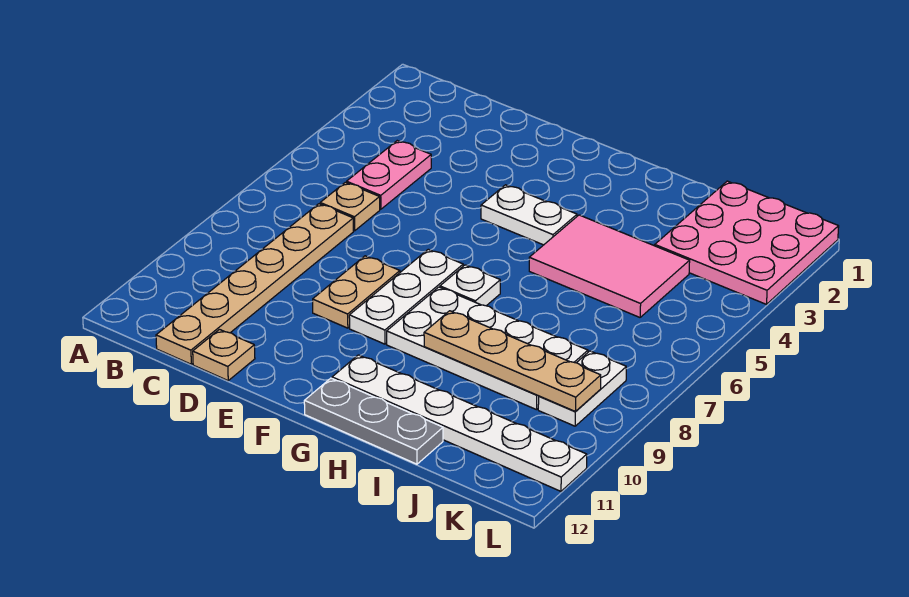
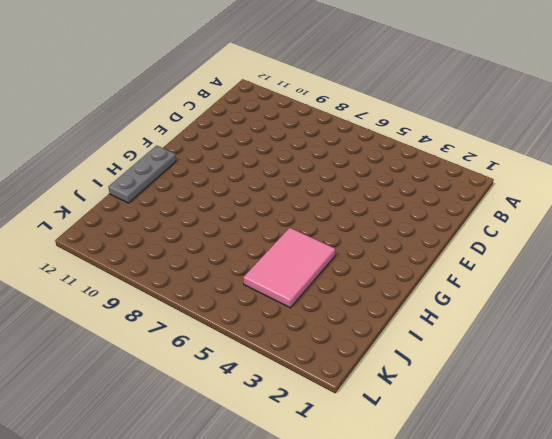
none -> pink plate C4:C5 level 1
none -> tan plate C6 level 1
none -> tan plate C7:C12 level 1

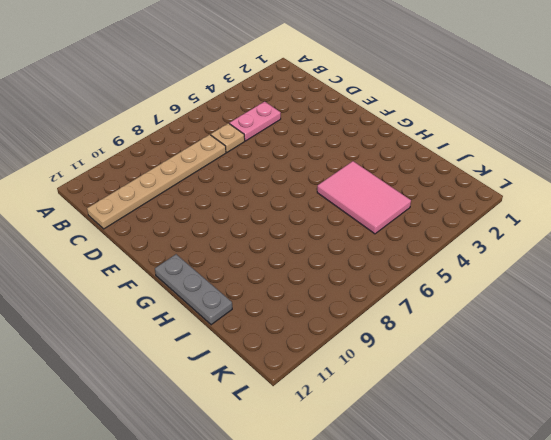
none -> tan plate D12 level 1
none -> tan plate E8:E9 level 1
none -> white plate F4:G4 level 1

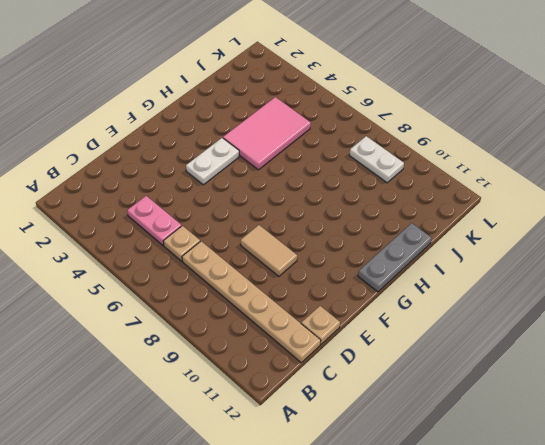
tan tile E8:E9 level 1 -> tan plate E8:E9 level 1
none -> white plate F7:F9 level 1
none -> white plate G7 level 1
none -> white plate G8:J9 level 1

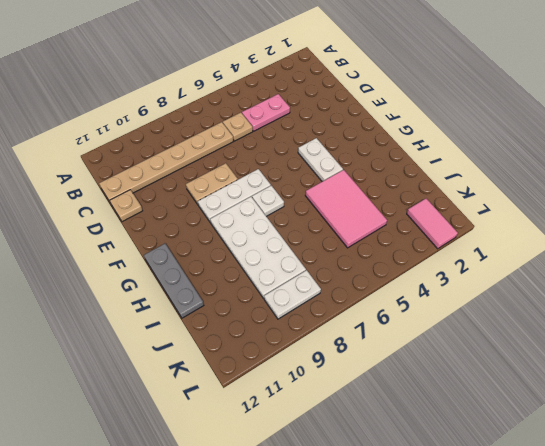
pink tile K2:L2 level 1 -> pink plate J1:L3 level 1
none -> white plate G11:L11 level 1
none -> tan plate H9:K9 level 2

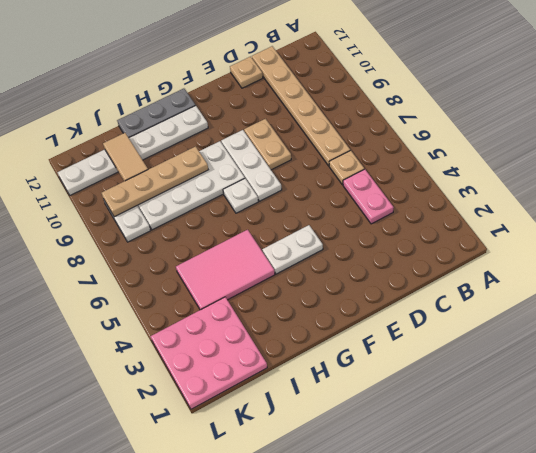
tan tile J10:J11 level 2 -> none

